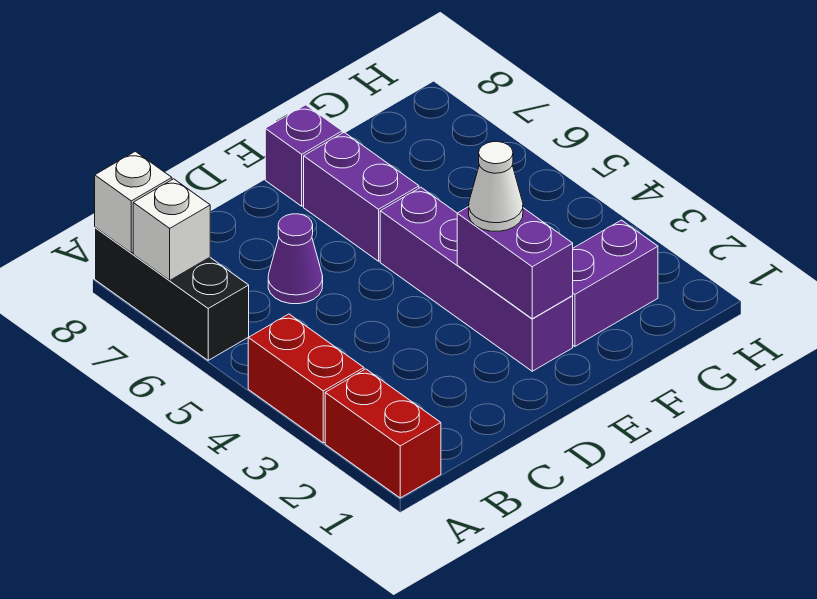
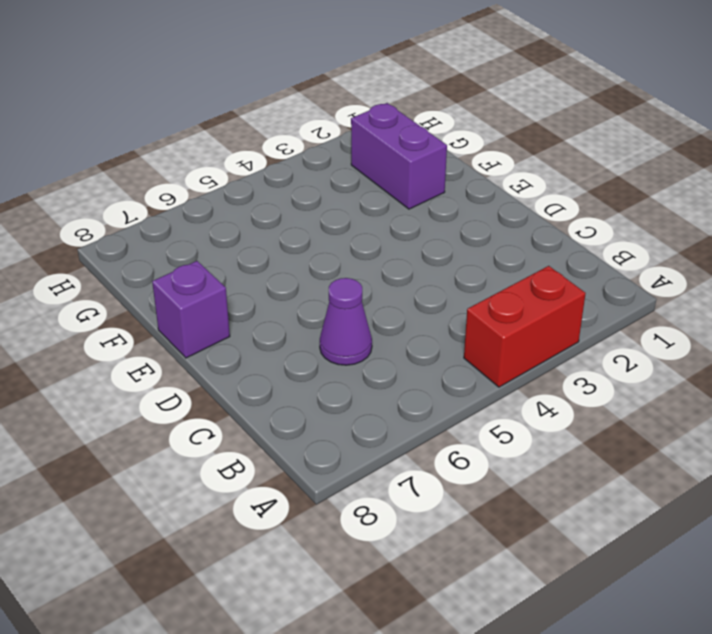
none -> red brick A1:A2 level 1
none -> black brick A6:A8 level 1
none -> purple brick E2:E5 level 1

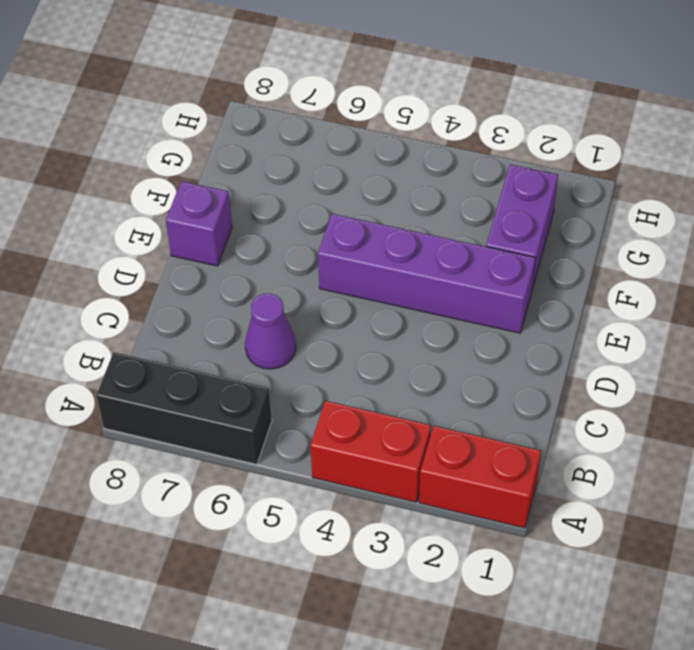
none -> purple brick E6:E7 level 1
none -> white brick A7 level 2
none -> white brick A8 level 2

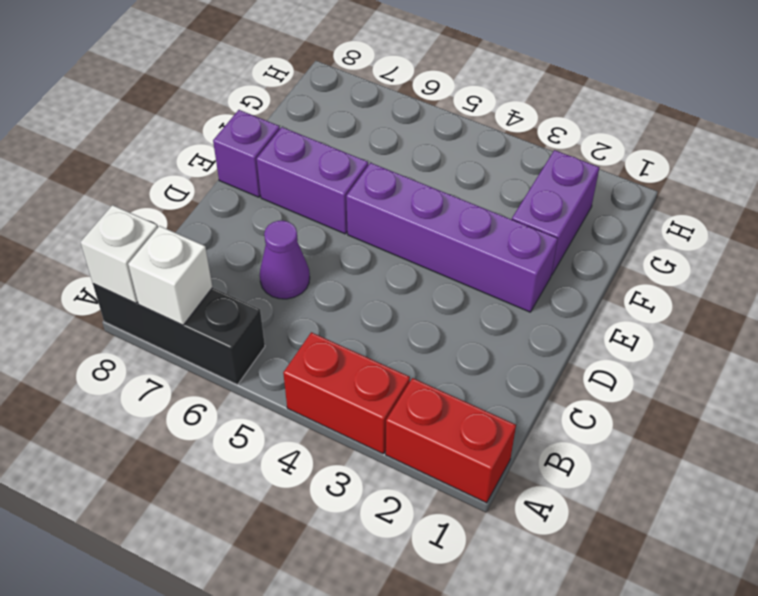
none -> purple brick E2:E3 level 2
none -> white cone E3 level 3

